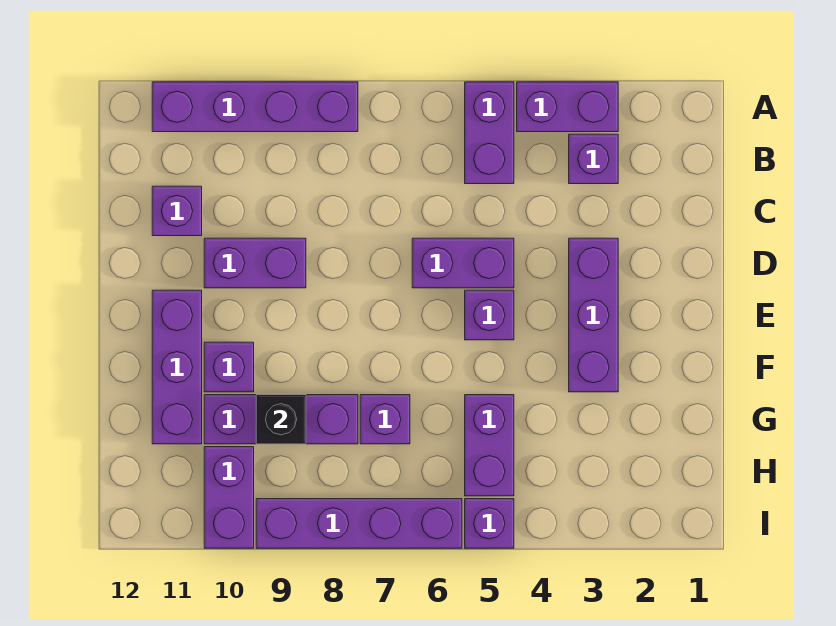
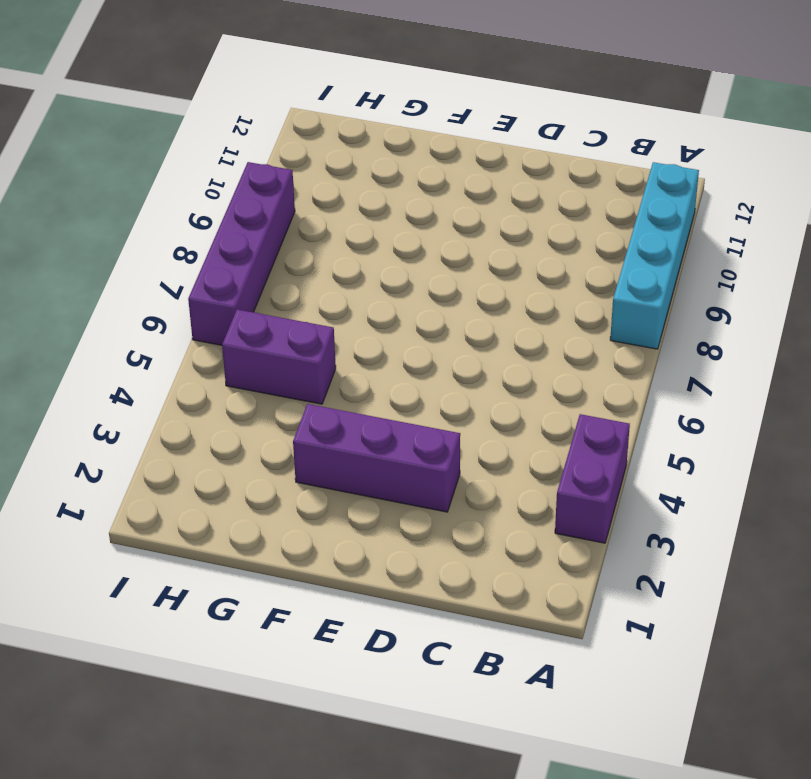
cyan brick A8:A11 level 1 -> purple brick A8:A11 level 1
none -> purple brick A5:B5 level 1
none -> purple brick B3 level 1
none -> purple brick C11 level 1

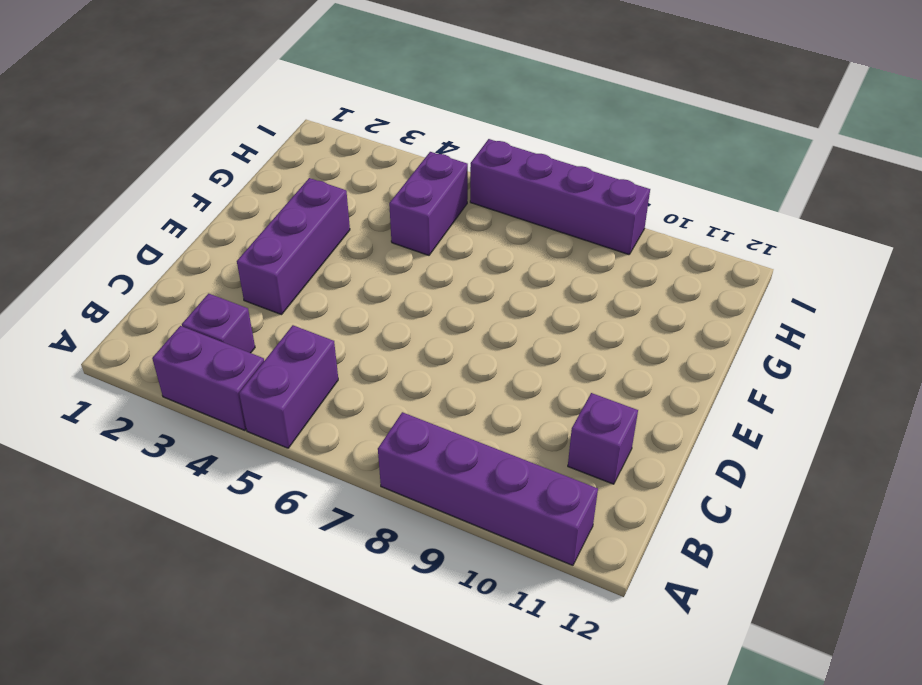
none -> purple brick D5:D6 level 1
none -> purple brick D9:D10 level 1
none -> purple brick E5 level 1

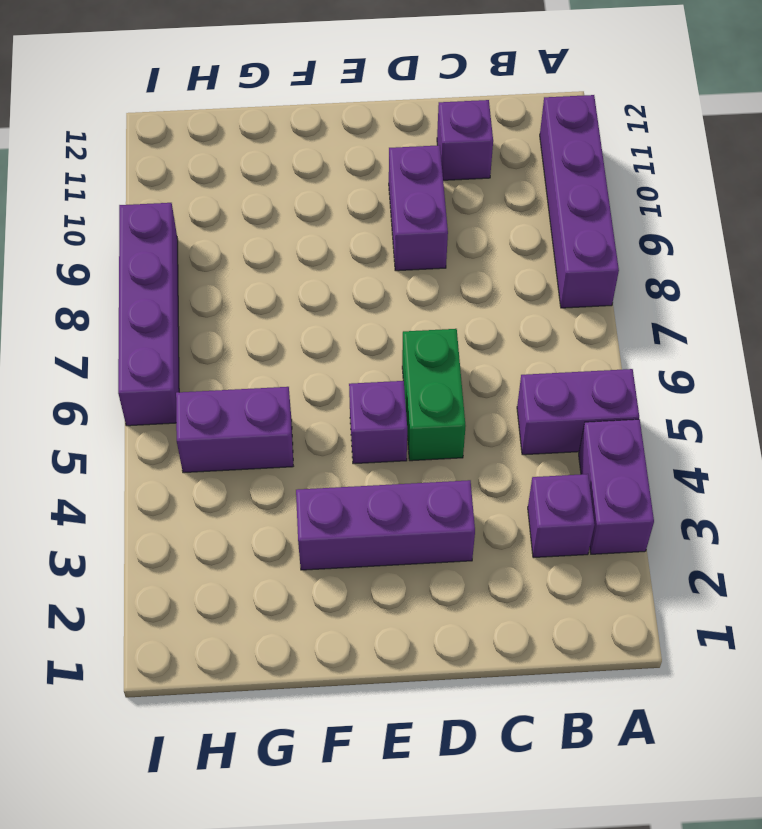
green brick D5:D6 level 1 -> purple brick D5:D6 level 1
none -> purple brick E11:G11 level 1
none -> purple brick F10 level 1
none -> purple brick G7 level 1

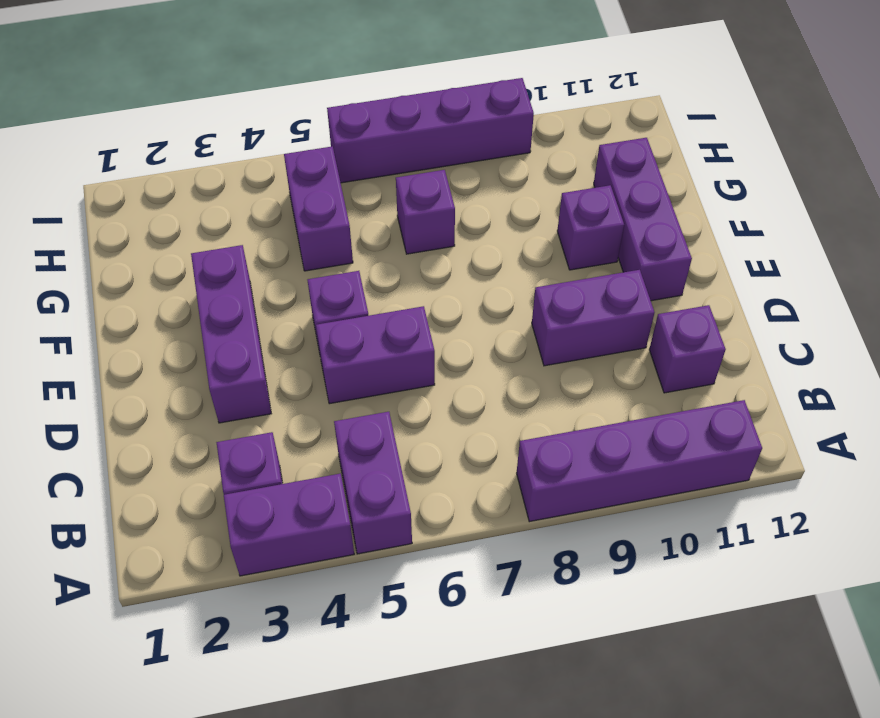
none -> purple brick G8:G10 level 1
none -> purple brick H10:I10 level 1
none -> purple brick I5 level 1

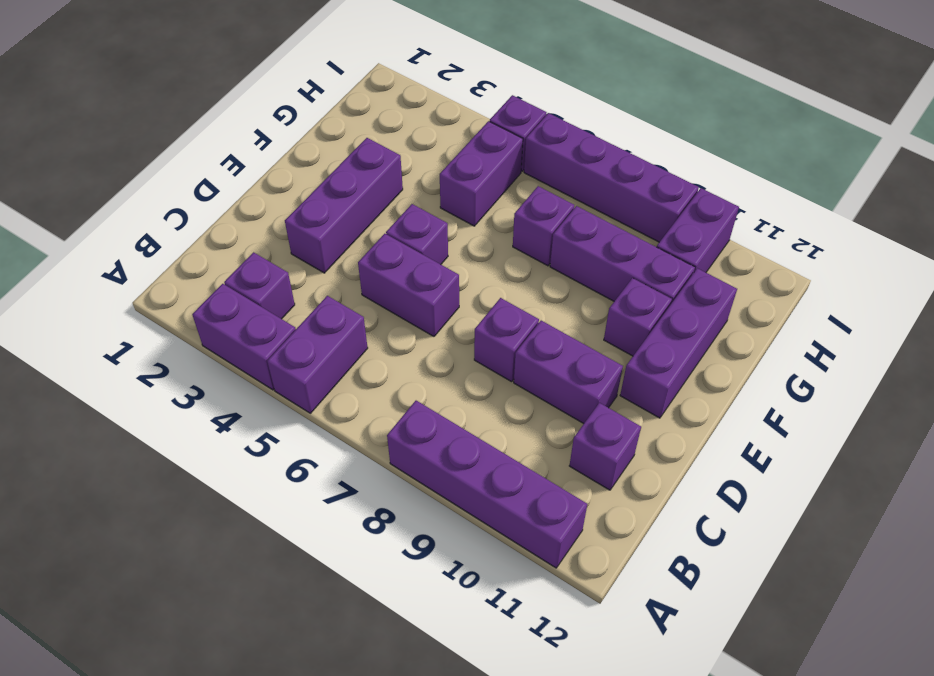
purple brick D8 level 1 -> none
none -> black brick G9 level 2

